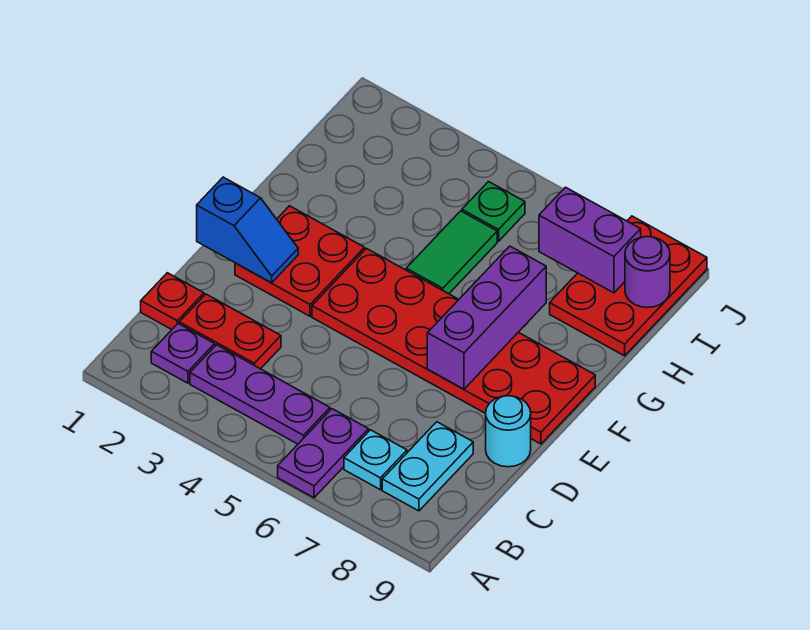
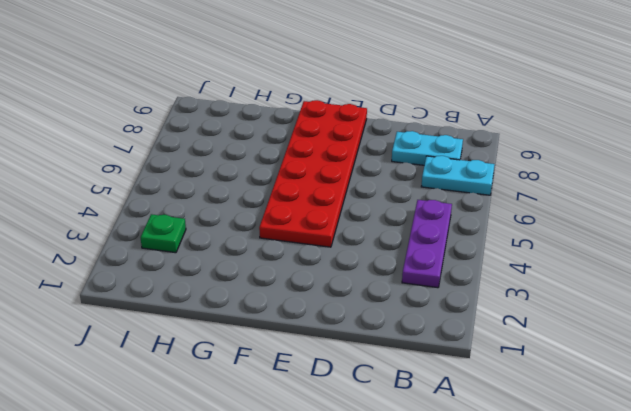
cyan plate A7:B7 level 1 -> cyan plate B7 level 1
green plate I3 level 1 -> green plate I5 level 1
none -> purple plate A6:B6 level 1
none -> purple plate B2 level 1
none -> red plate C1 level 1

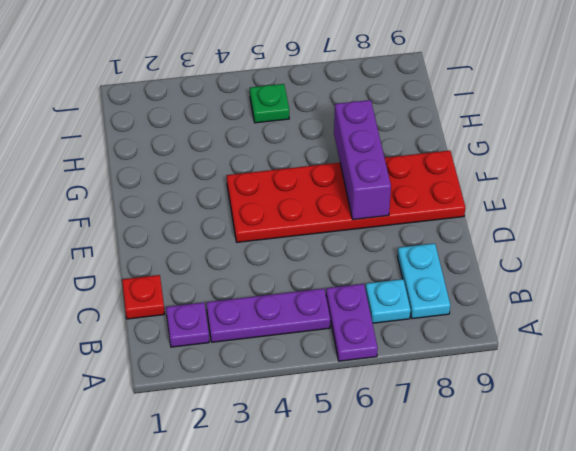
none -> red plate C2:C3 level 1
none -> cyan round brick D9 level 1
none -> red plate E2:F3 level 1

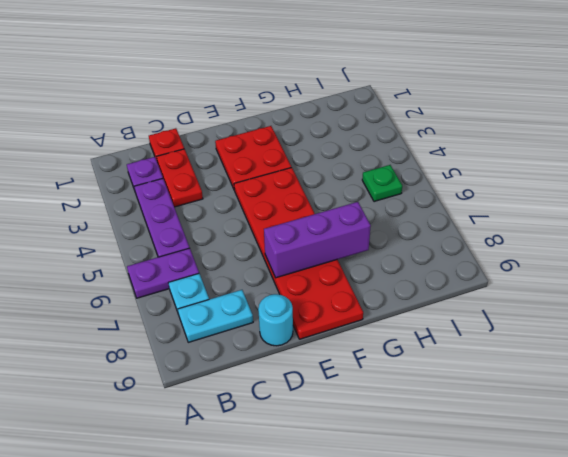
none -> green tile G5:H5 level 1
none -> red plate H8:J9 level 1
none -> blue slope E1:E2 level 2 top 1

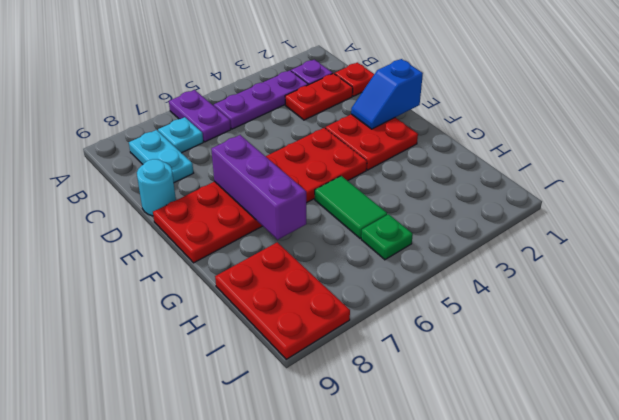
none -> purple brick I7:I8 level 2
none -> purple round brick I9 level 2

